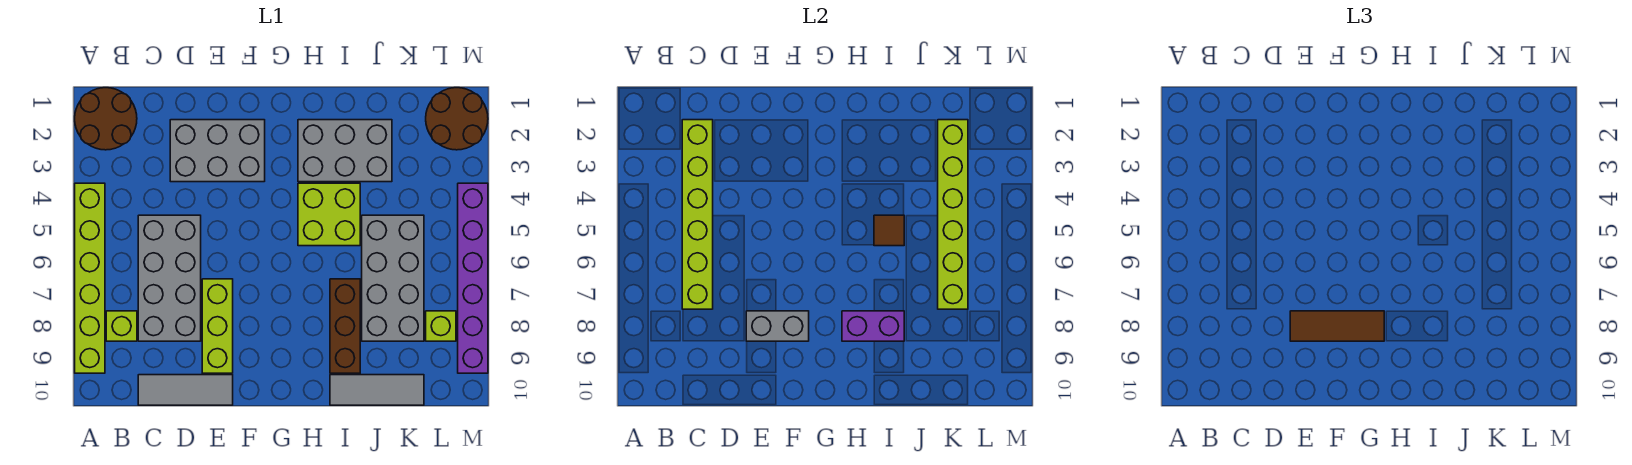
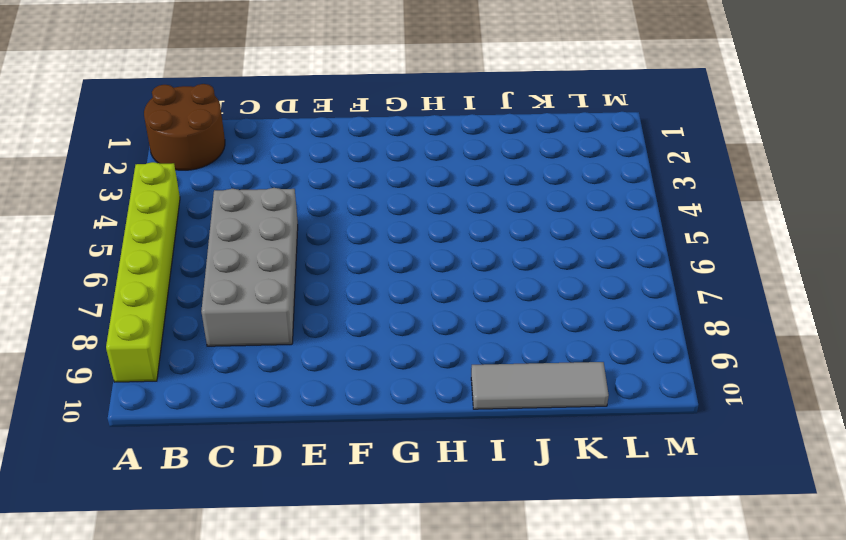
none -> lime brick B8 level 1
none -> grey tile C10:E10 level 1
none -> grey brick D2:F3 level 1

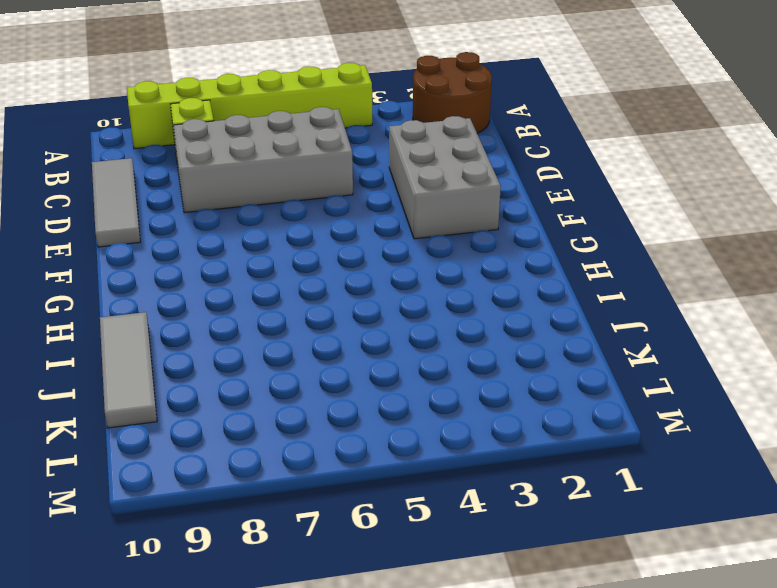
none -> lime brick E7:E9 level 1
none -> grey brick H2:J3 level 1
none -> lime brick H4:I5 level 1

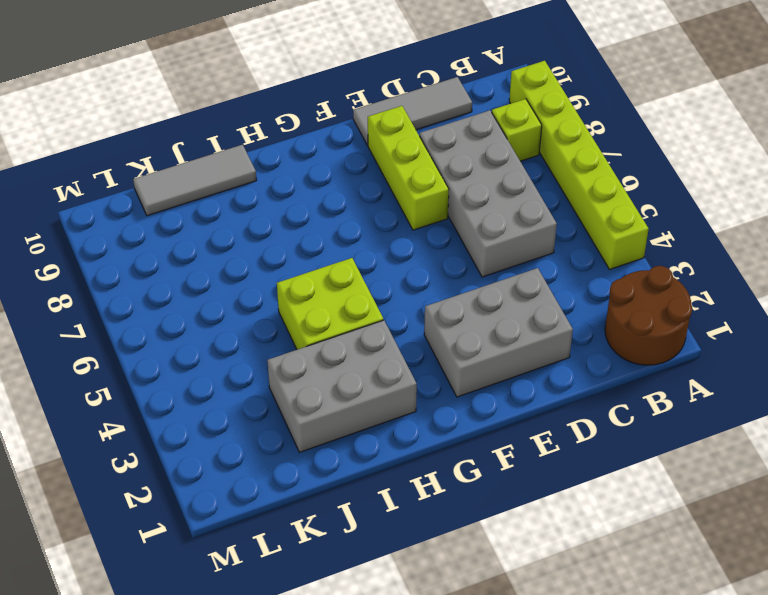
none -> brown brick I7:I9 level 1
none -> grey brick J5:K8 level 1
none -> brown round brick L1:M2 level 1

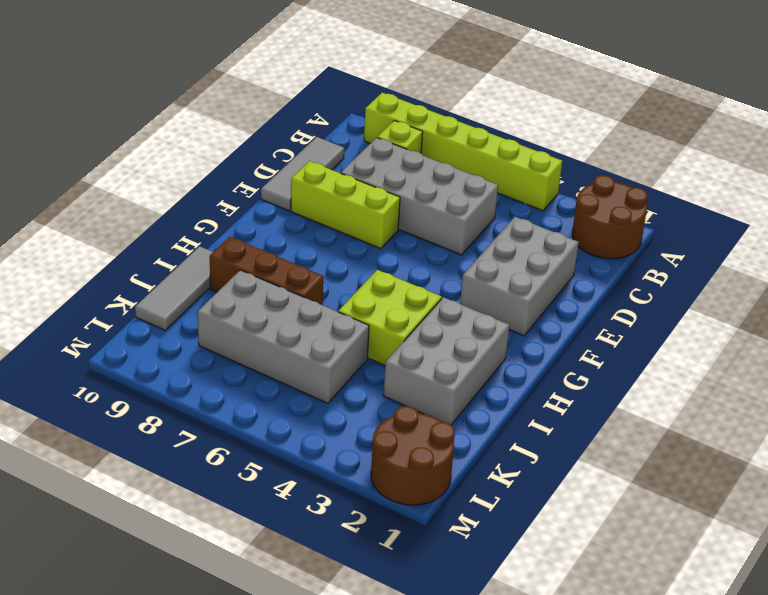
none -> lime brick L8 level 1
none -> purple brick M4:M9 level 1
none -> lime brick C2:C7 level 2

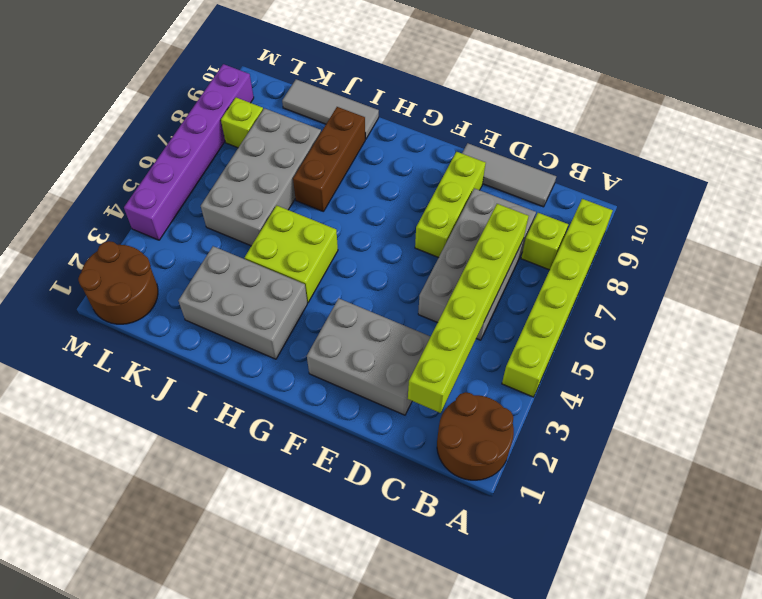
none -> grey brick E8:F8 level 2
none -> purple brick H8:I8 level 2
none -> brown tile I5 level 2

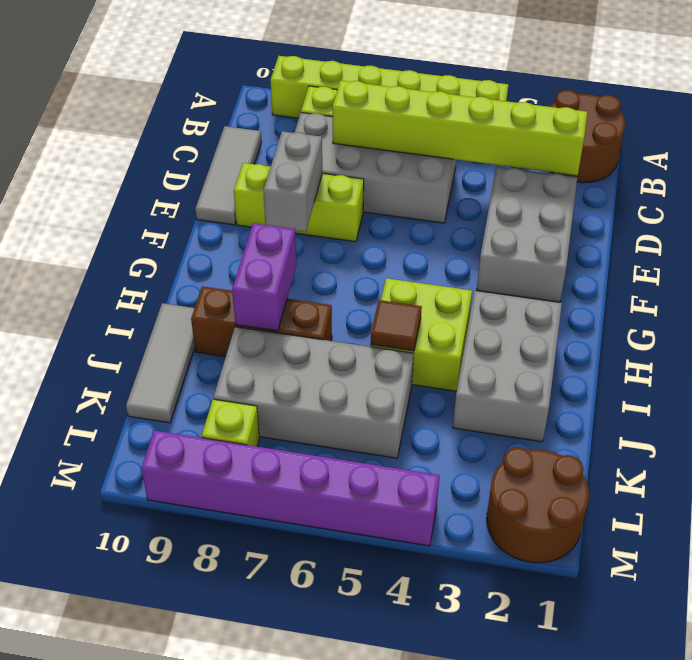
none -> lime brick K2:K7 level 2
none -> brown tile E8:G8 level 3

